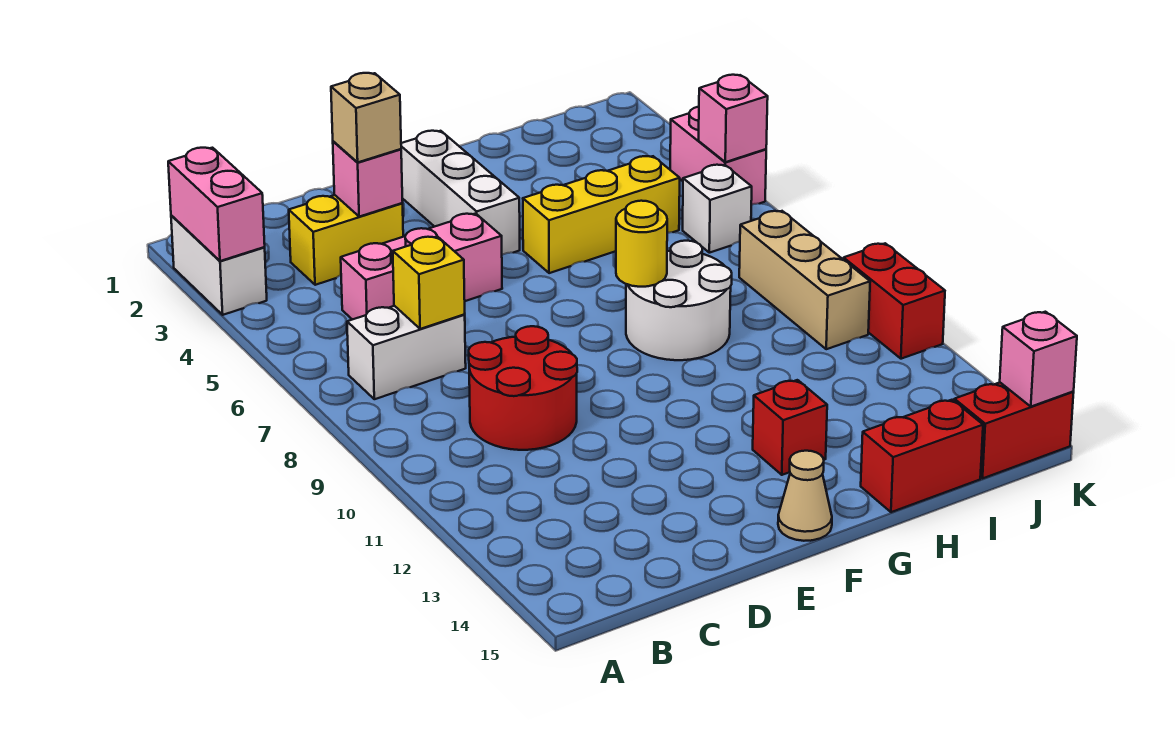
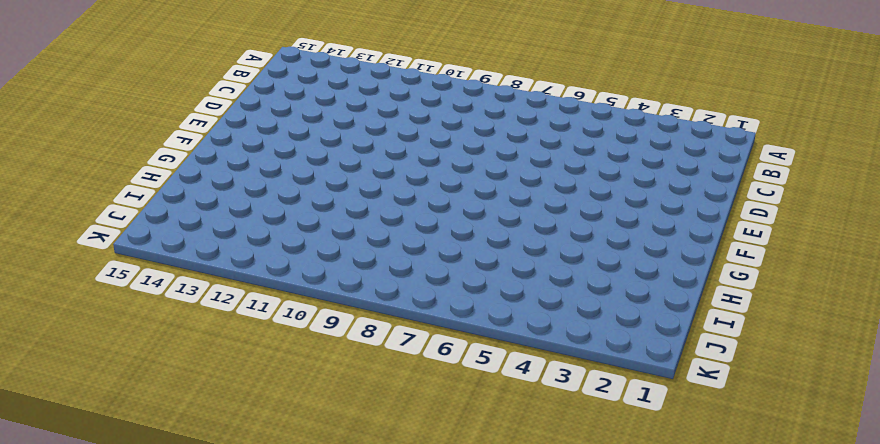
none -> white brick A2:A3 level 1
none -> white brick B7:C7 level 1
none -> yellow brick C3:D3 level 1

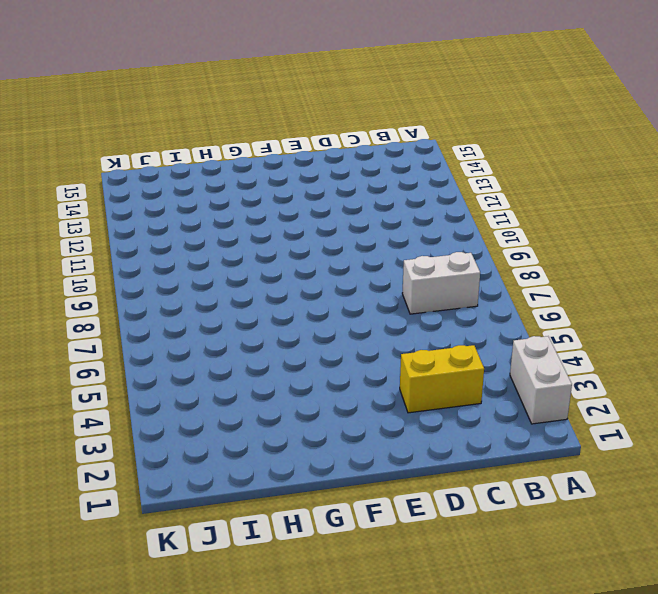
none -> pink brick C5:E5 level 1
none -> red round brick C9:D10 level 1
none -> white brick F2:F4 level 1

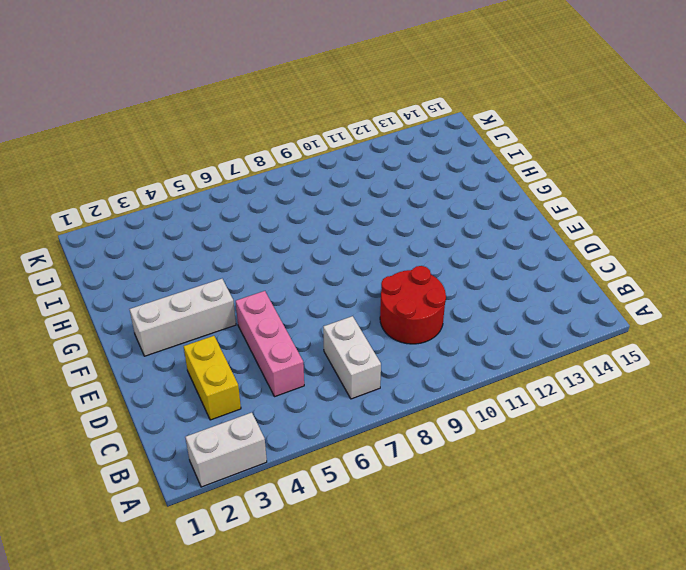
none -> tan cone F15 level 1
none -> yellow brick G5:I5 level 1
none -> white round brick G8:H9 level 1

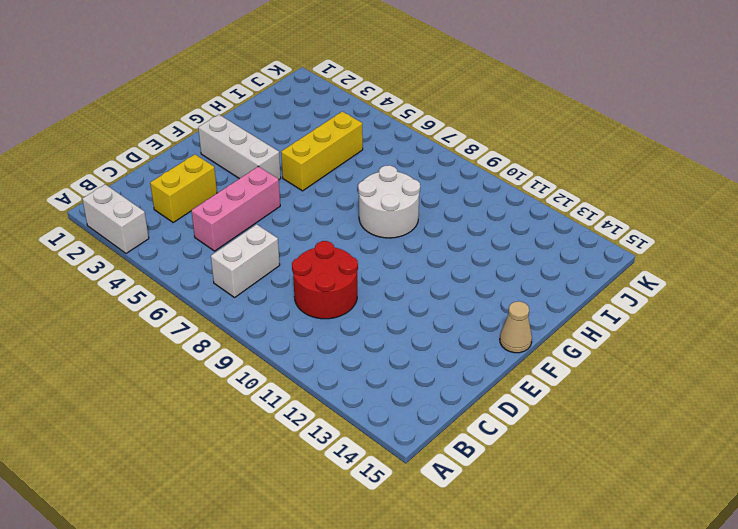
none -> red brick G13 level 1
none -> red brick H15:I15 level 1
none -> white brick J6 level 1

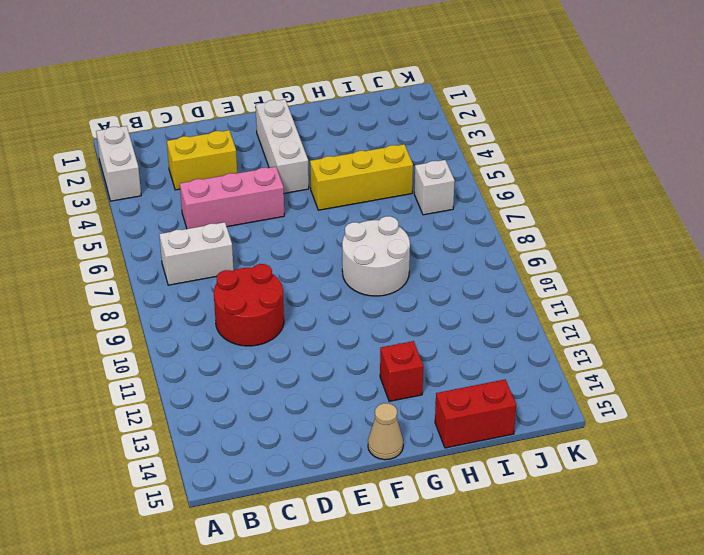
none -> tan brick J8:J10 level 1
none -> red brick J15:K15 level 1
none -> pink brick K4:K5 level 1

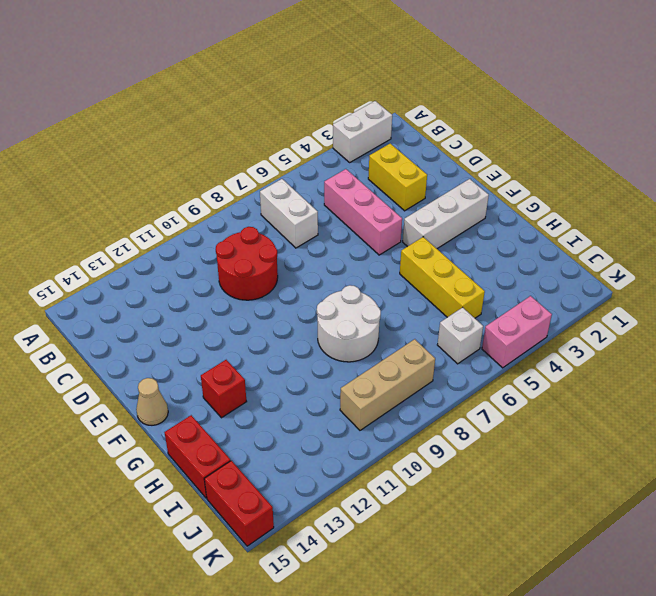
none -> red brick K10:K11 level 1
none -> pink brick A2:A3 level 2
none -> yellow brick C7 level 2

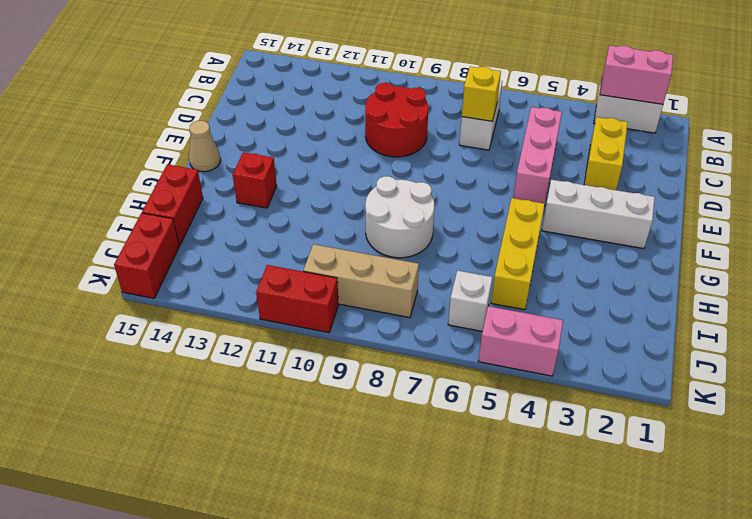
none -> pink brick D3 level 2
none -> yellow round brick G8 level 2
none -> pink brick K5 level 2

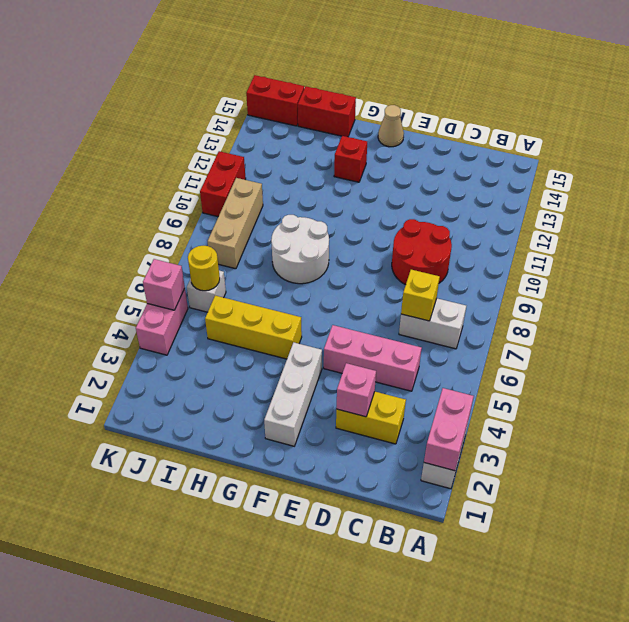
yellow round brick J6 level 2 -> yellow round brick G8 level 2
none -> pink brick K15 level 2
none -> tan brick D3 level 3

